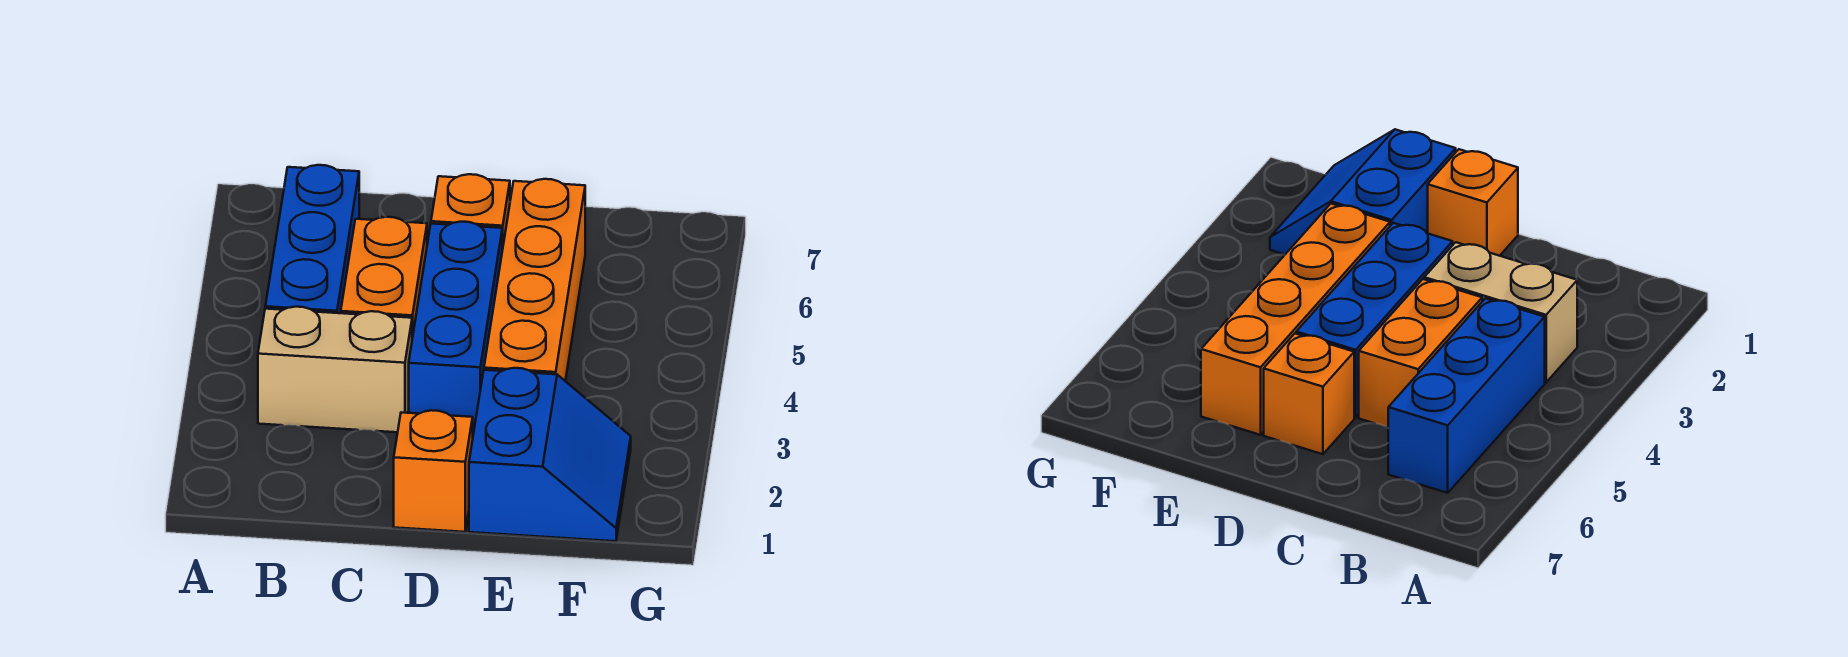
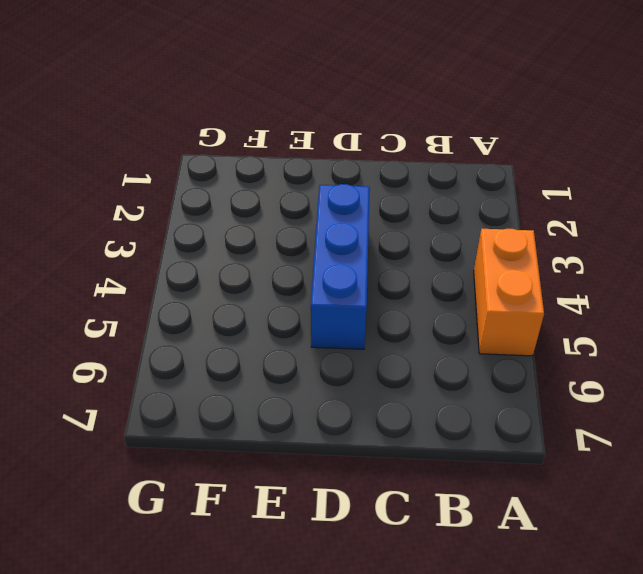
orange brick A4:A5 level 1 -> orange brick C4:C5 level 1
none -> tan brick B3:C3 level 1
none -> blue brick B4:B6 level 1

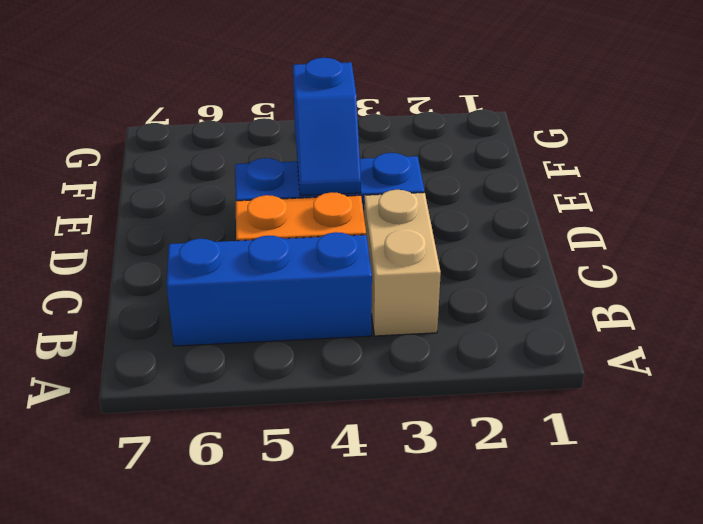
blue slope D4:E4 level 2 top E -> none
none -> orange brick D1 level 1
none -> orange brick D6 level 1

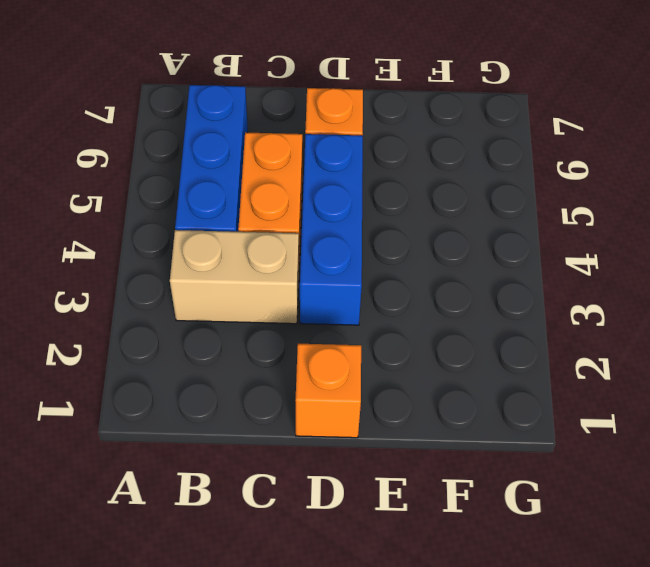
none -> blue slope E1:F2 level 1 top E
none -> orange brick E3:E6 level 1

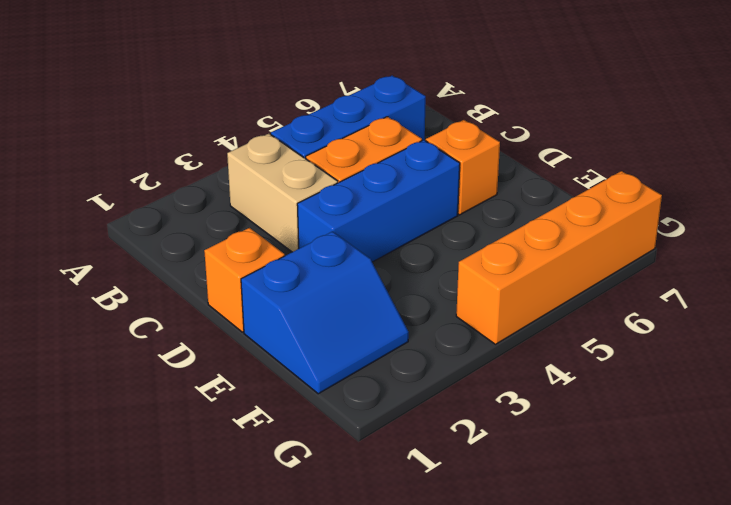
orange brick G4:G7 level 1 -> orange brick E3:E6 level 1

